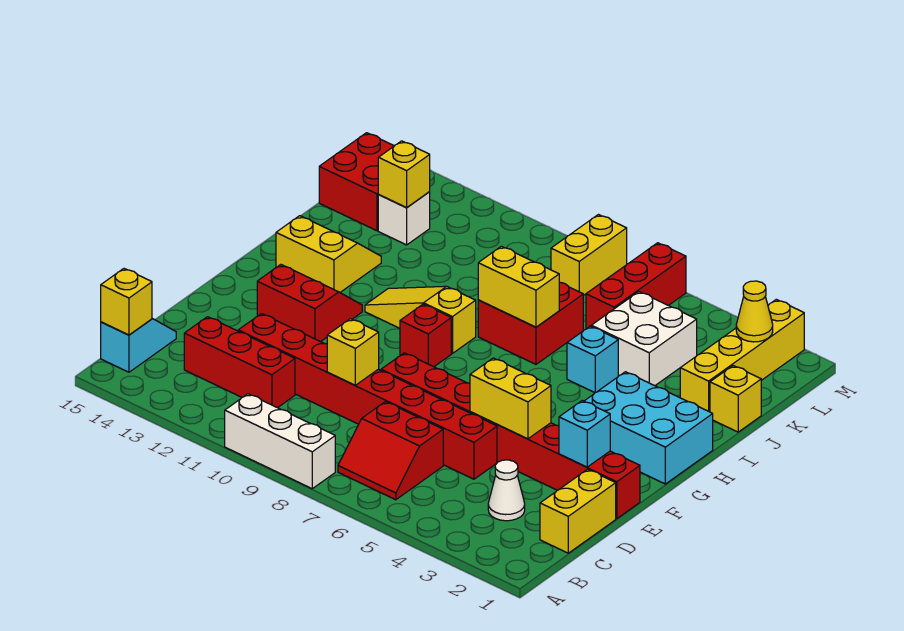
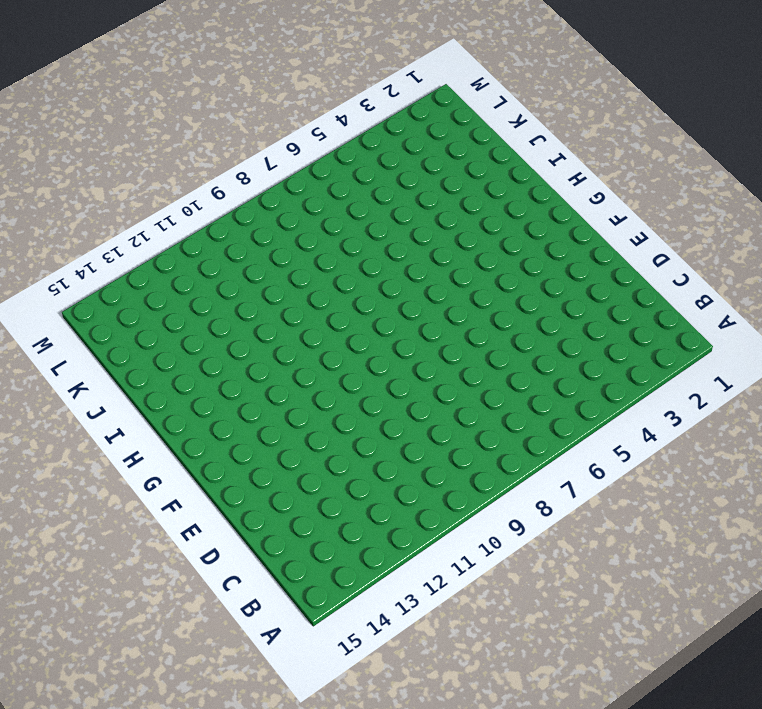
none -> white brick A8:A10 level 1
none -> red slope B6:C7 level 1 top C
none -> cyan slope B15:C15 level 1 top B

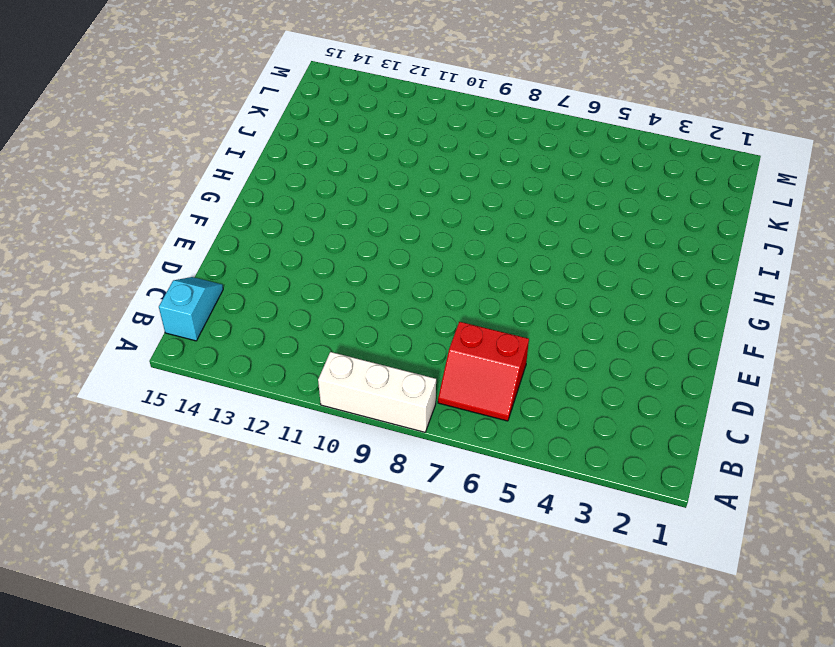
none -> yellow brick C1:D1 level 1
none -> white cone C3 level 1
none -> red brick C11:C13 level 1

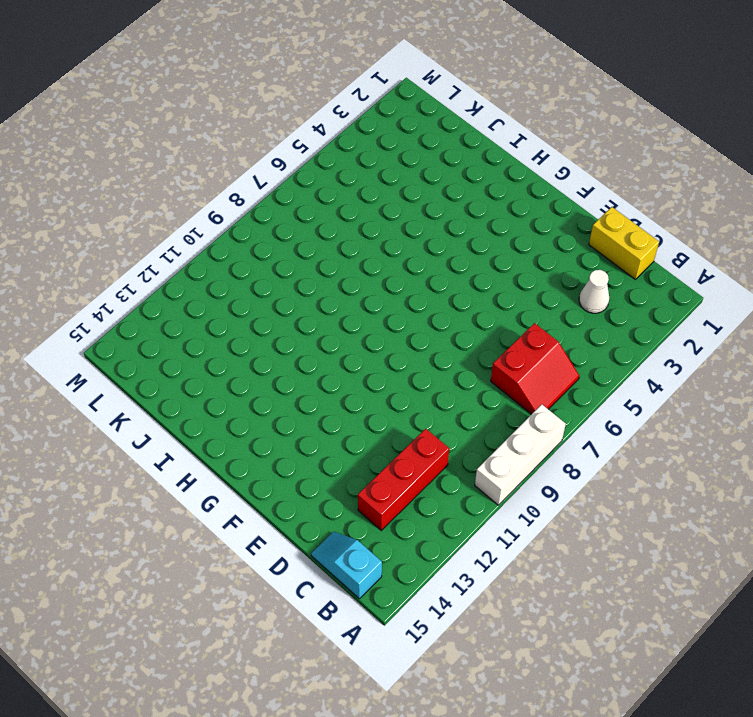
none -> red brick D5:D12 level 1
none -> red brick E1:E8 level 1
none -> red slope F12:G13 level 1 top F

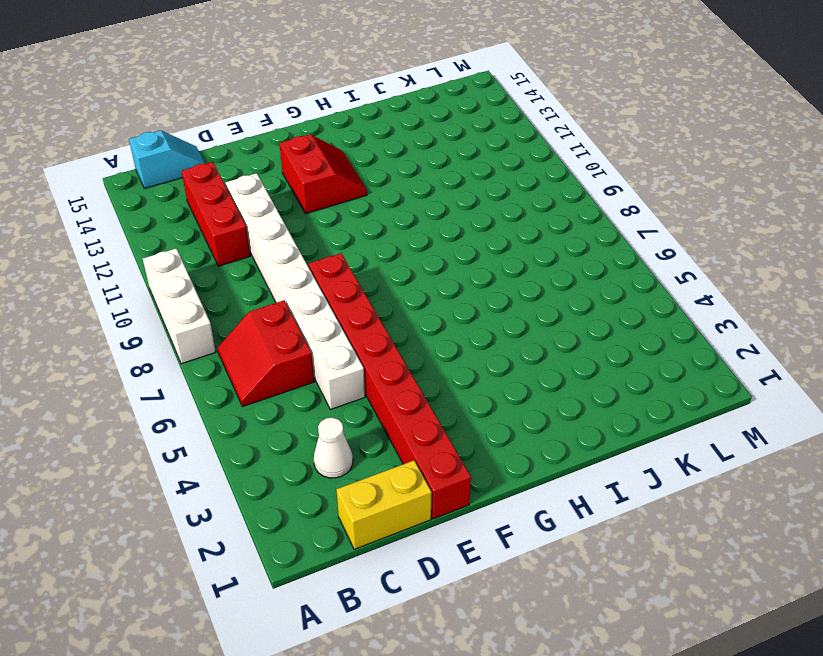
white brick D5:D12 level 1 -> red brick D5:D12 level 1
none -> cyan brick G1:H3 level 1
none -> red brick G9 level 1
none -> yellow slope H9:H11 level 1 top 9

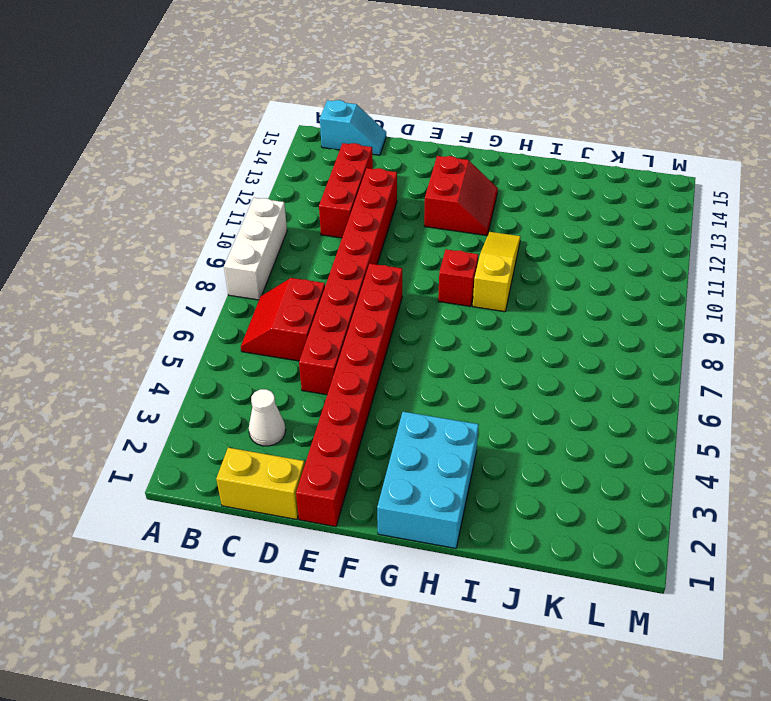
none -> yellow slope H13:I14 level 1 top H
none -> cyan brick I5 level 1
none -> red brick I7:J8 level 1

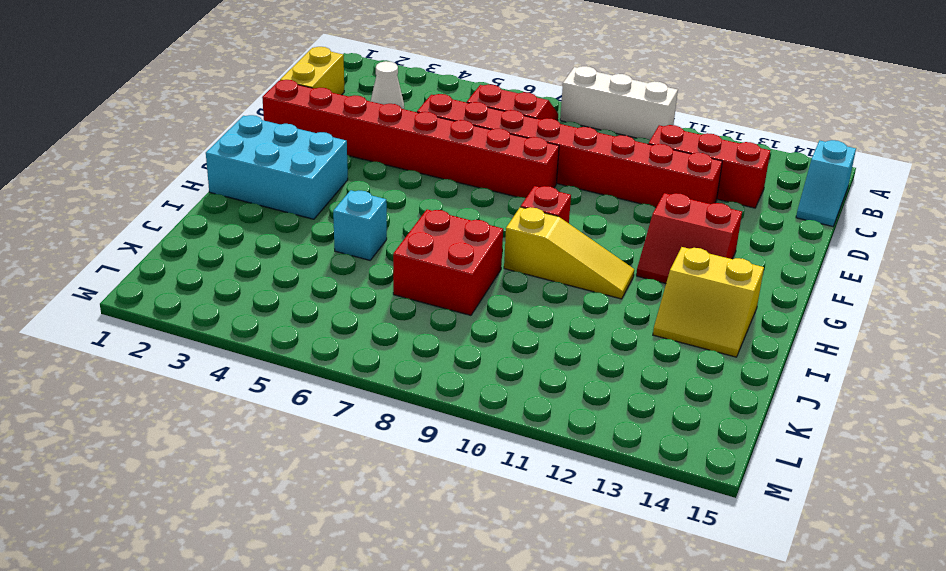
none -> yellow brick J1 level 1
none -> yellow brick J2:M2 level 1
none -> white brick J4:K5 level 1

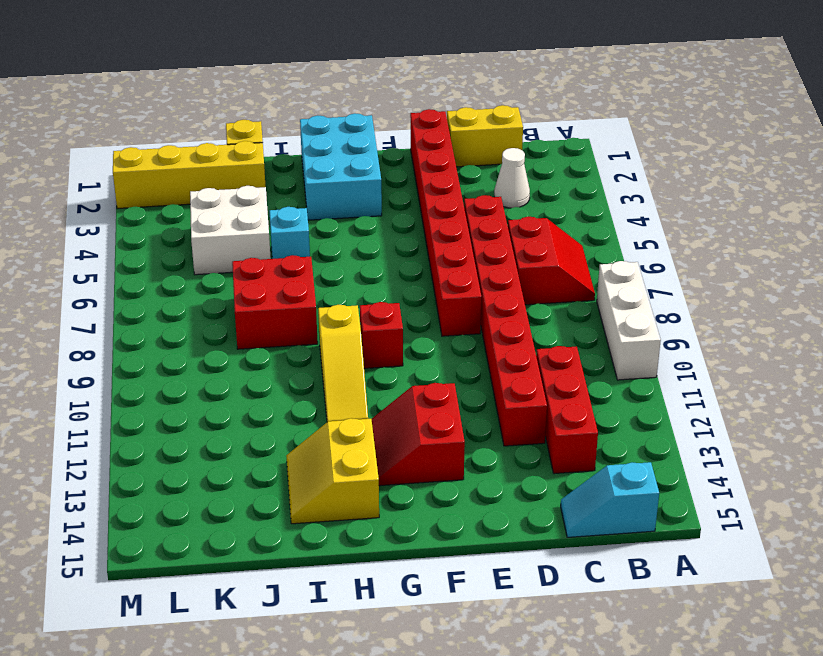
none -> red brick K6:M6 level 1
none -> white brick K13 level 1
none -> red brick K14:L15 level 1

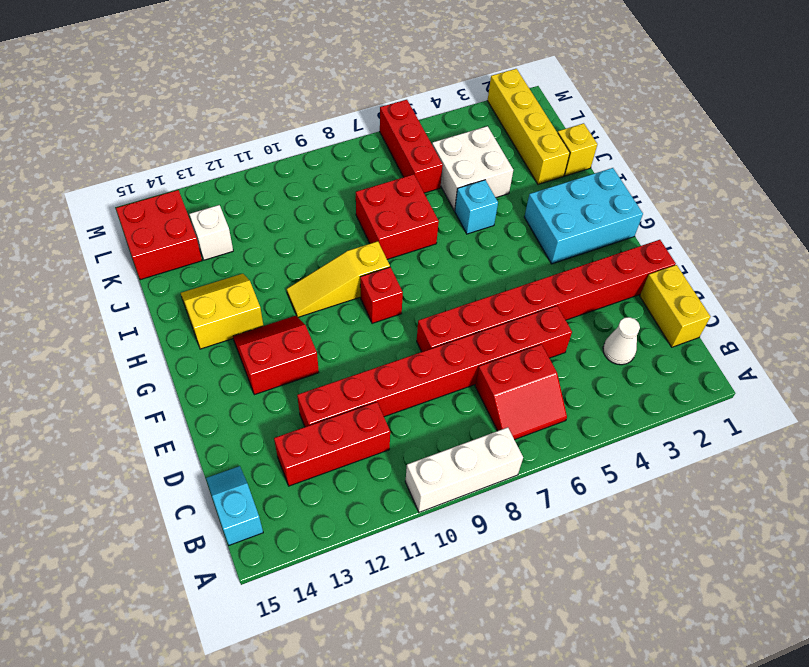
none -> yellow brick L8:M8 level 1
none -> yellow brick B15 level 2
none -> yellow brick D9 level 2

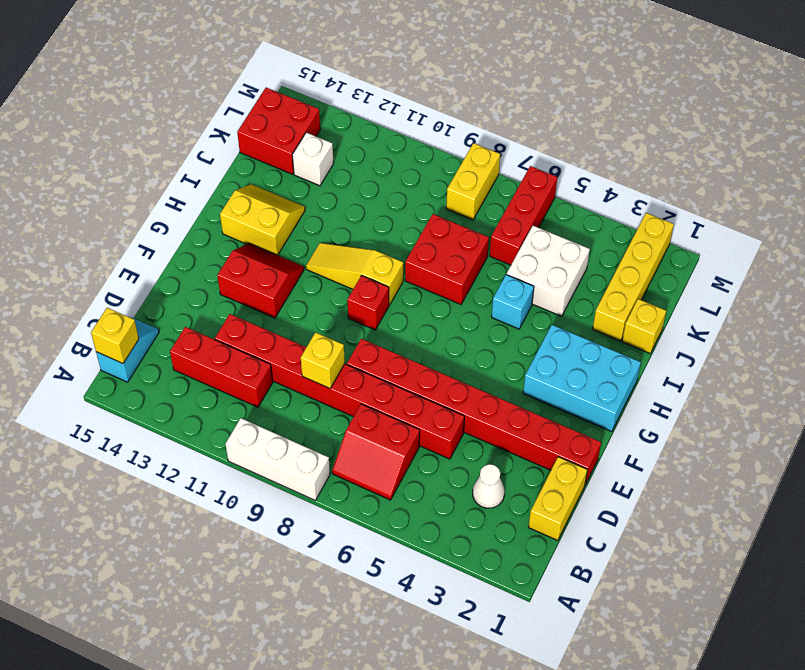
none -> cyan brick E2 level 2
none -> yellow brick E4:E5 level 2
none -> yellow brick I7:I8 level 2

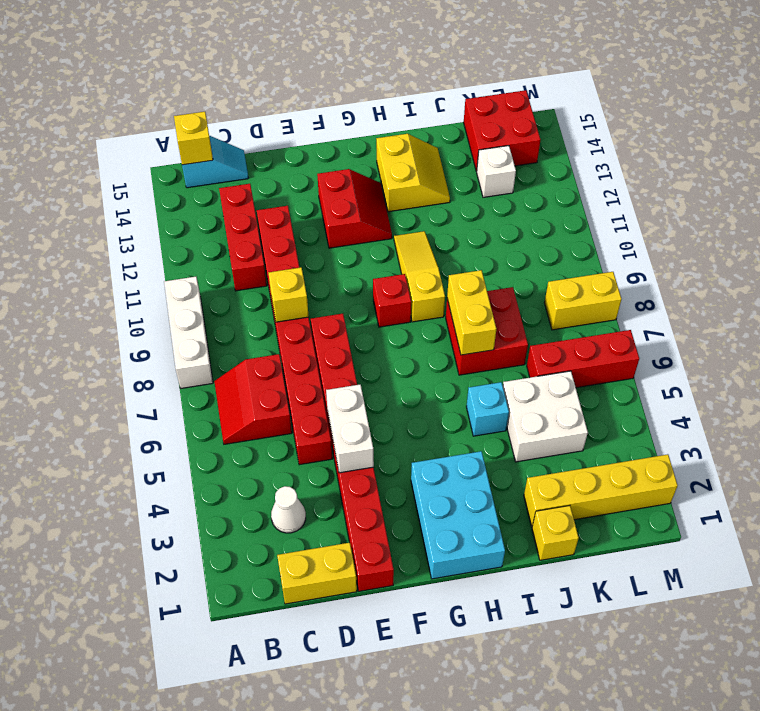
white brick E4:E5 level 2 -> yellow brick E4:E5 level 2
none -> cyan brick E2 level 2
none -> yellow brick K13 level 2
none -> yellow cone L2 level 2

